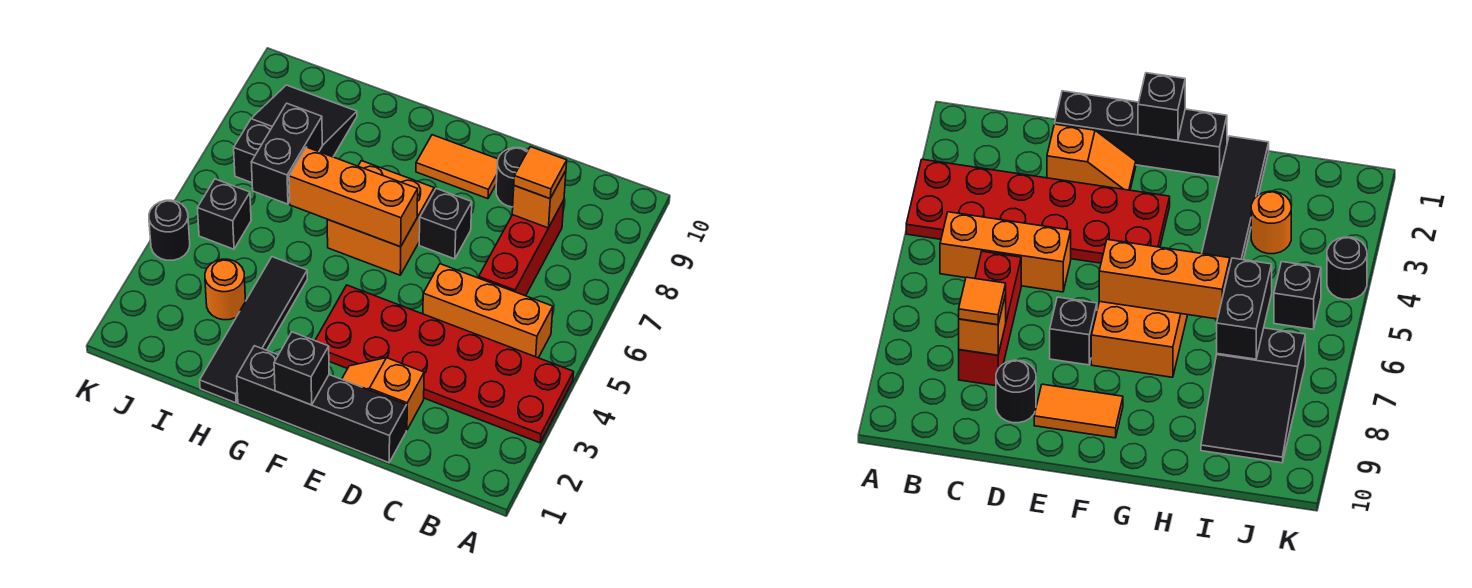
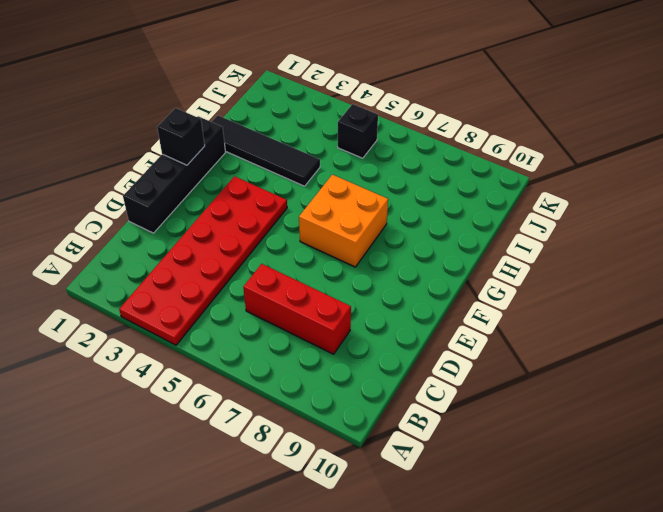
none -> orange brick B5:D5 level 1
none -> orange slope D2:E2 level 1 top D
none -> black round brick D9 level 1

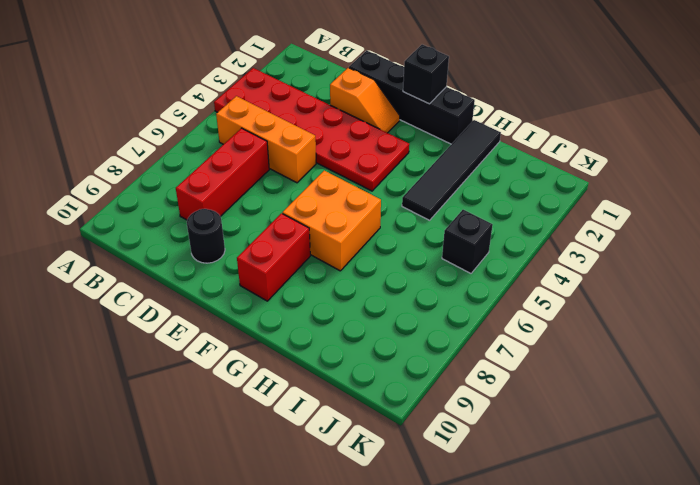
red brick F8:F9 level 1 -> orange tile E9:F9 level 1
none -> black brick E7 level 1
none -> orange round brick I3 level 1
none -> black slope I7:J9 level 1 top 7

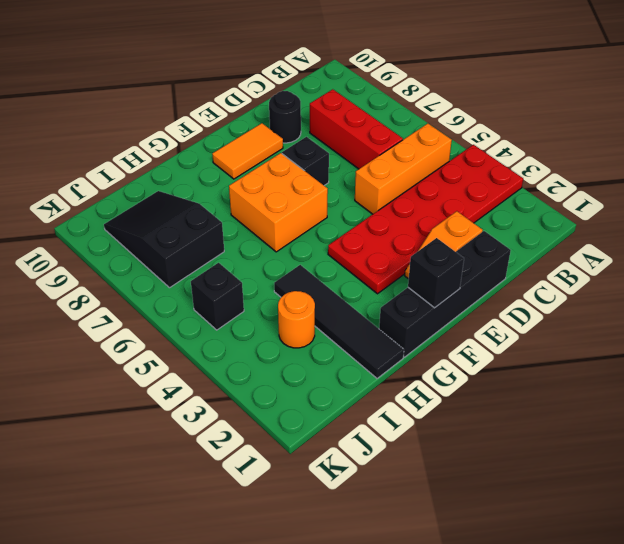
none -> black round brick K4 level 1
none -> orange brick C8 level 2
none -> orange brick F6:H6 level 2

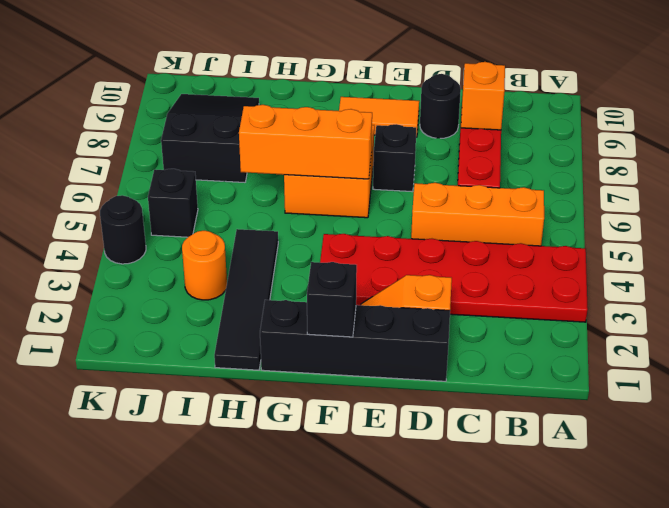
none -> black brick I6:I7 level 2
none -> orange tile C8 level 3

